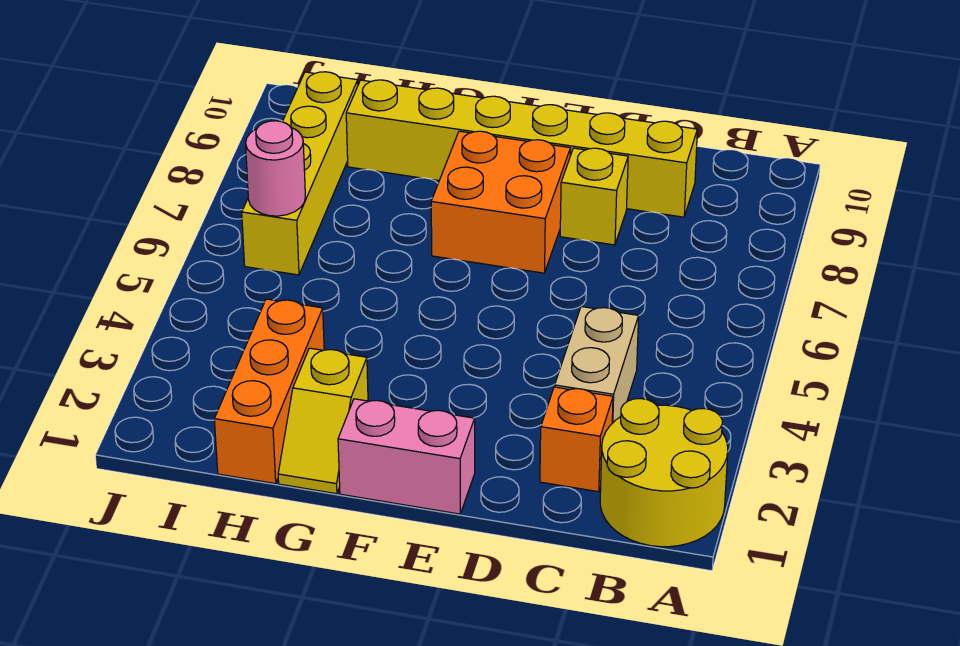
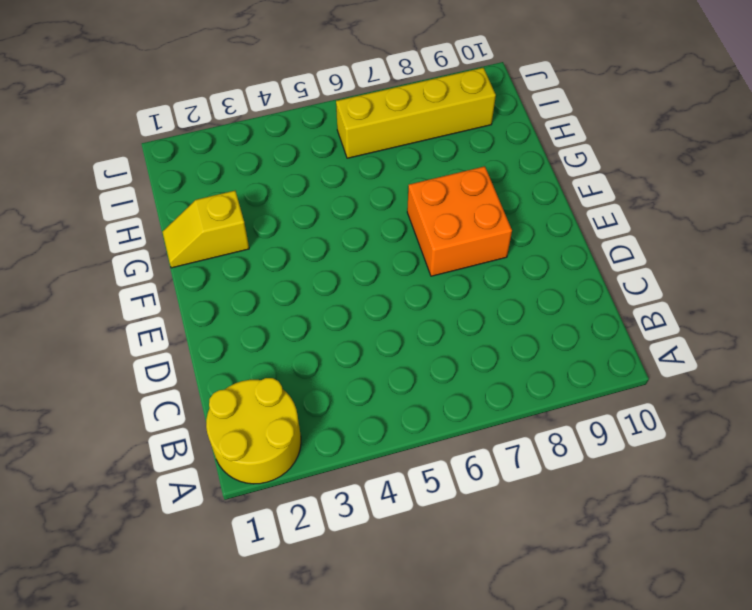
none -> orange brick C2 level 1
none -> tan brick C3:C4 level 1

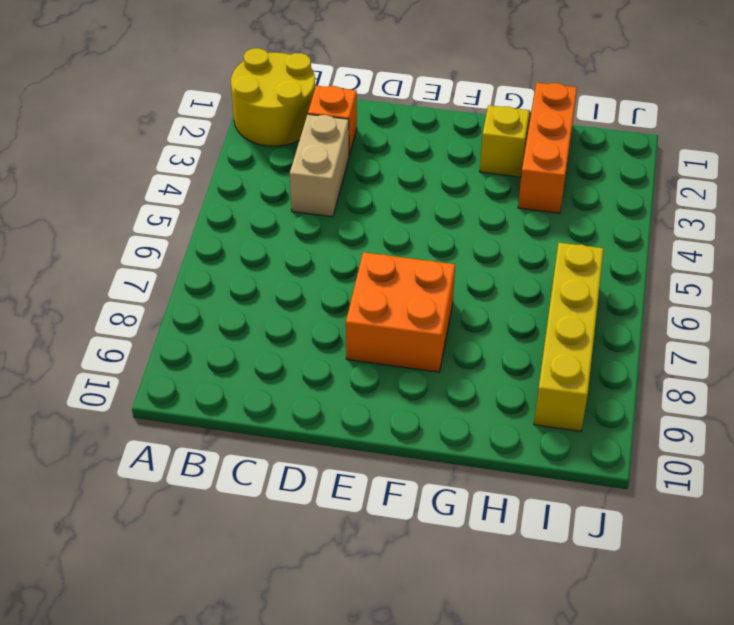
none -> yellow brick C9:H9 level 1
none -> yellow brick D8 level 1

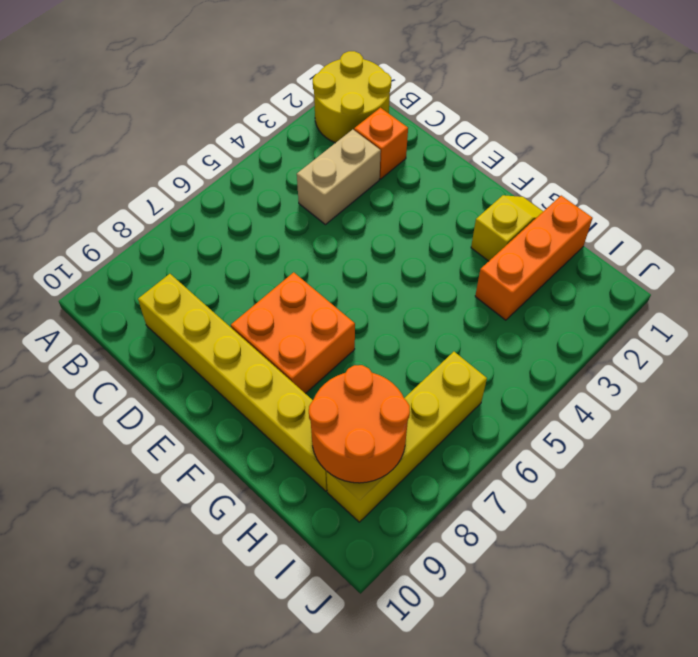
orange round brick H8:I9 level 2 -> none
none -> yellow brick D8 level 1
none -> pink brick E1:F1 level 1

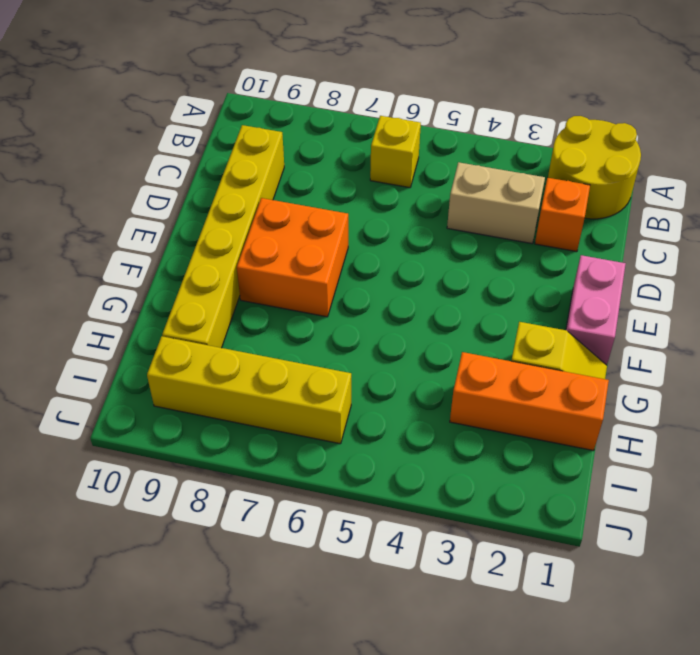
yellow brick B6 level 1 -> yellow brick D8 level 1
none -> pink round brick I6 level 2

